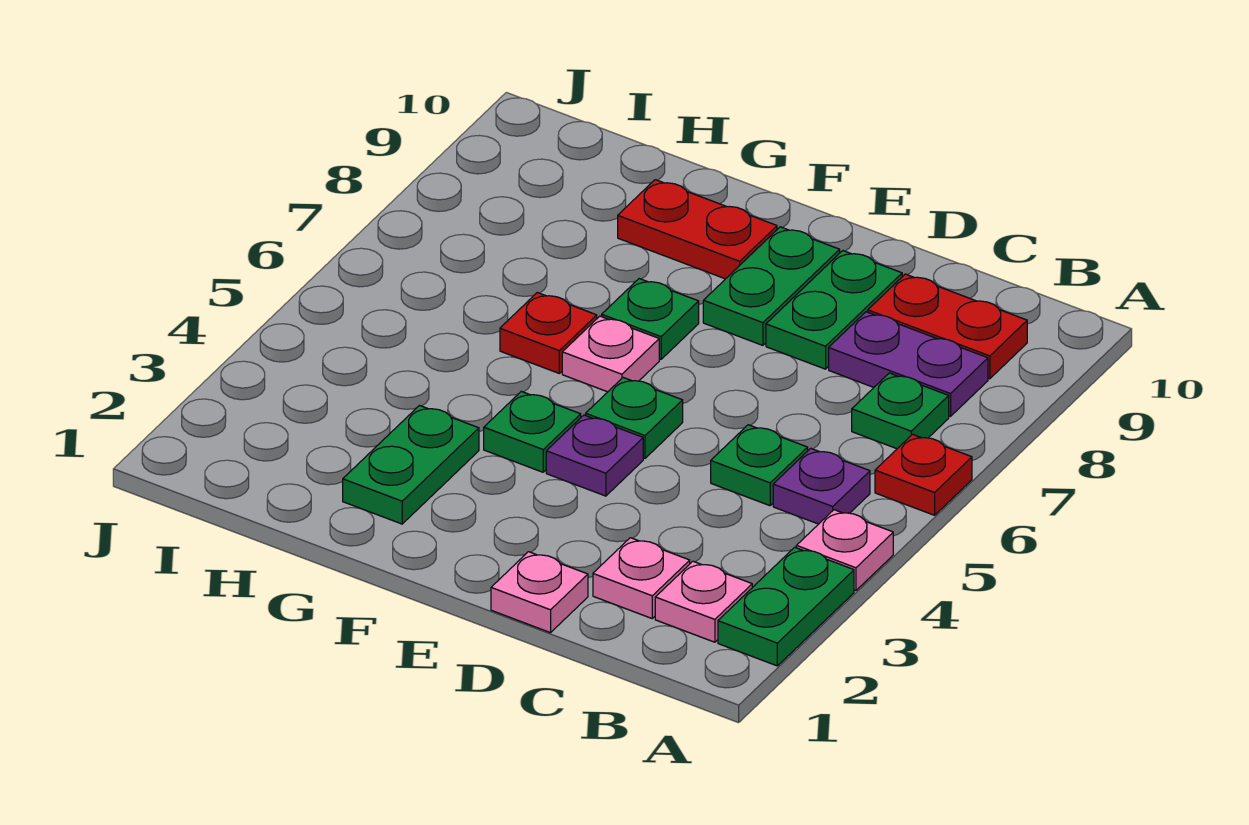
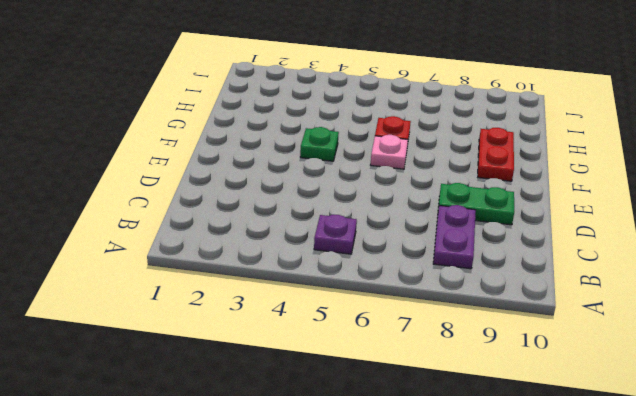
none -> green plate A2:A3 level 1
none -> pink plate A4 level 1
none -> red plate A6 level 1

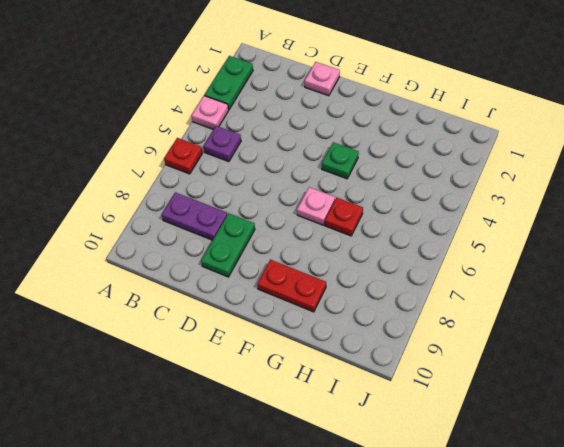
none -> pink plate B2 level 1
none -> green plate B7 level 1
none -> red plate B9:C9 level 1

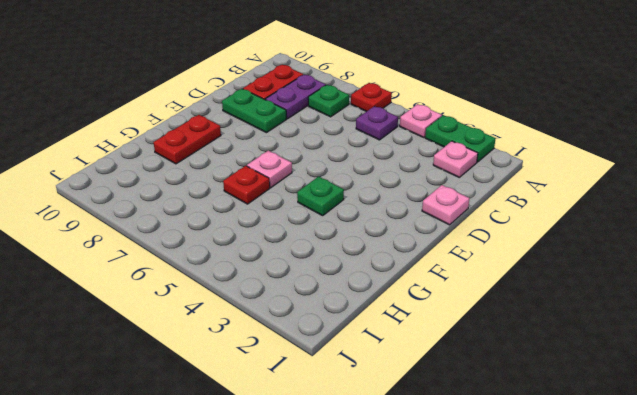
none -> pink plate C2 level 1
none -> green plate C5 level 1
none -> purple plate E4 level 1

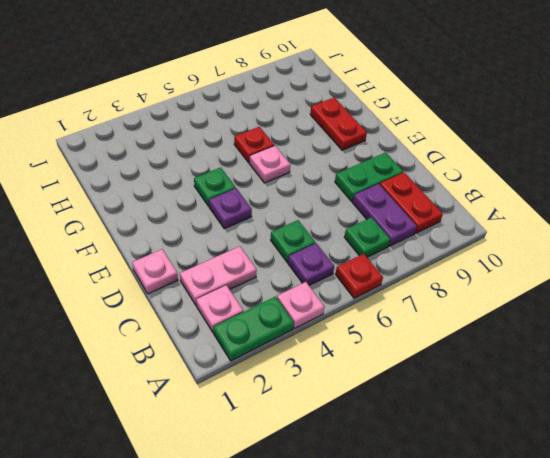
pink plate C2:C3 level 1 -> pink plate C2 level 1
none -> green plate E5 level 1
none -> green plate E8:E9 level 1
none -> green plate F7 level 1

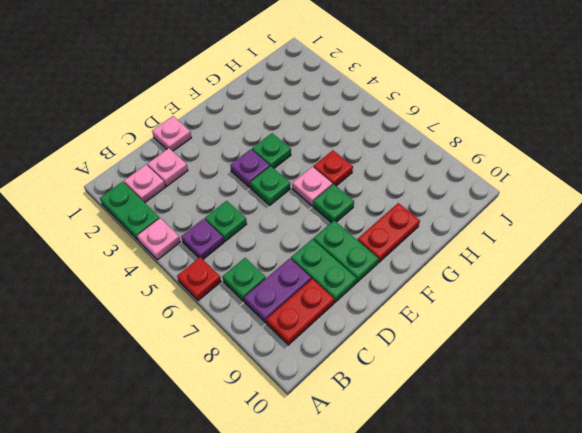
none -> green plate G2:G3 level 1

